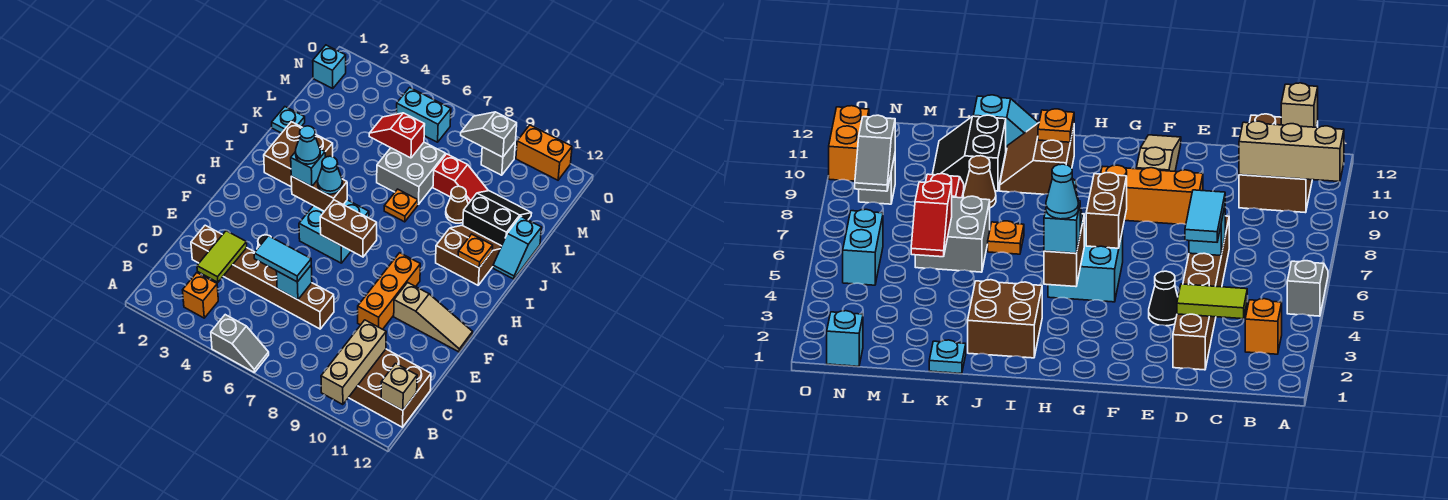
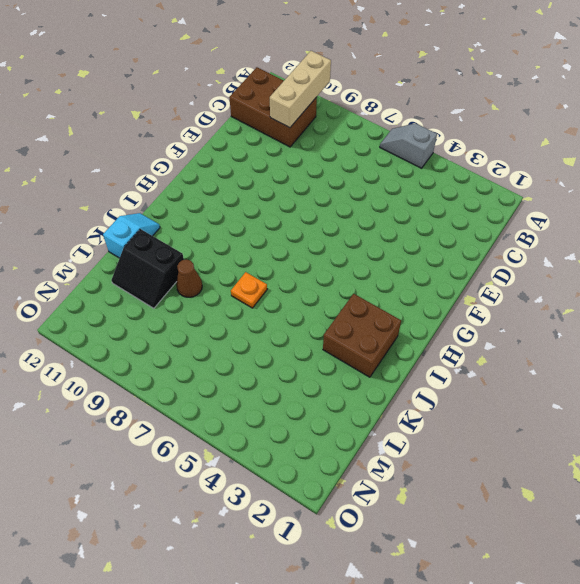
none -> orange brick B3 level 1
none -> brown brick D2:D7 level 1
none -> black cone E4 level 1
none -> orange brick E9:G9 level 1

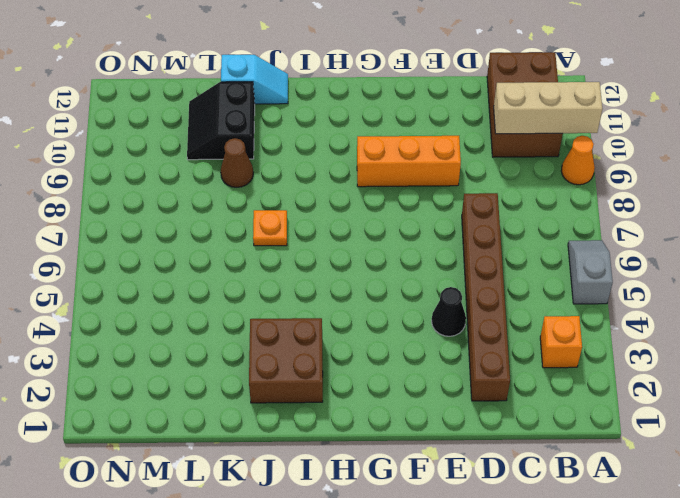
orange cone A9 level 1 -> none
none -> tan slope F10:F12 level 1 top 10
none -> cyan brick G5:H6 level 1
none -> brown slope I10:J11 level 1 top I
none -> cyan plate K1 level 1

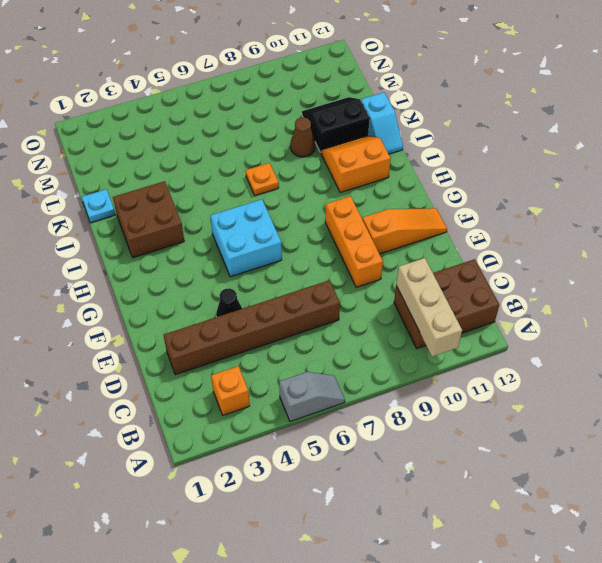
orange slope F10:F12 level 1 top 10 -> tan slope F10:F12 level 1 top 10
orange slope I10:J11 level 1 top I -> brown slope I10:J11 level 1 top I
none -> grey brick K6:L7 level 1
none -> red slope L8:L9 level 1 top 8
none -> cyan brick N1 level 1
none -> cyan brick N5:N6 level 1

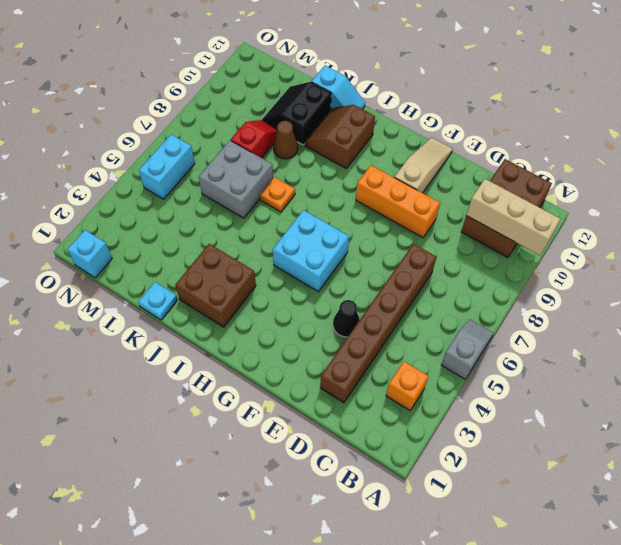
none -> grey brick N9 level 1
none -> orange brick O10:O11 level 1
none -> tan brick B12 level 2
none -> lime tile C3:D3 level 2

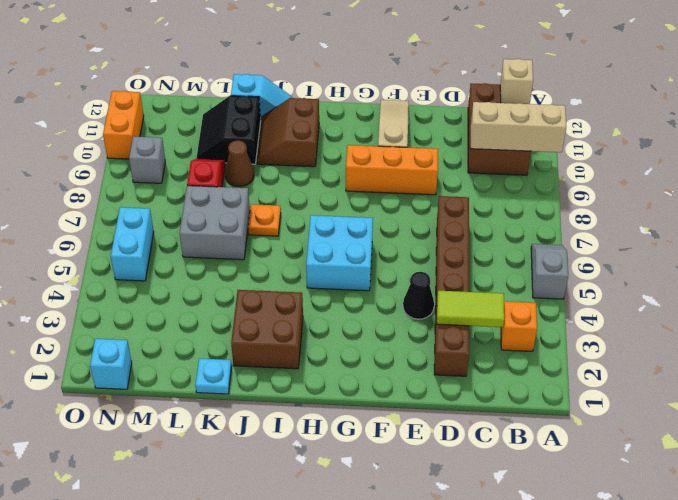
none -> cyan brick D6 level 2
none -> brown brick G6:G7 level 2
none -> brown brick H4:H5 level 2
none -> orange plate I11 level 2

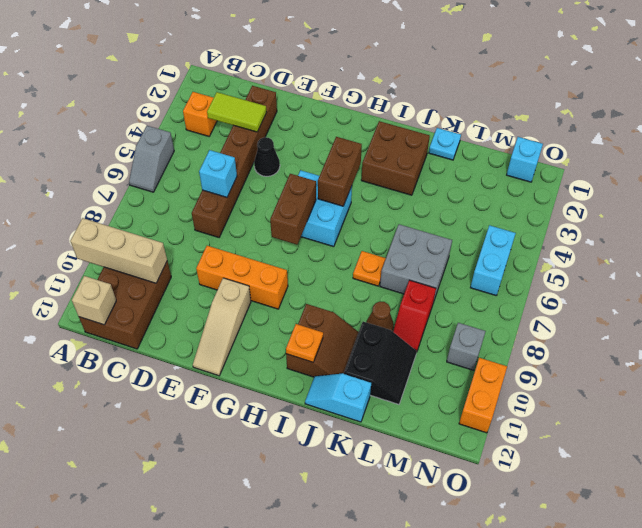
none -> red slope L5:L6 level 2 top 6
none -> grey slope N8:N9 level 2 top 9
none -> cyan tile D5:D6 level 3
none -> cyan brick H4 level 3

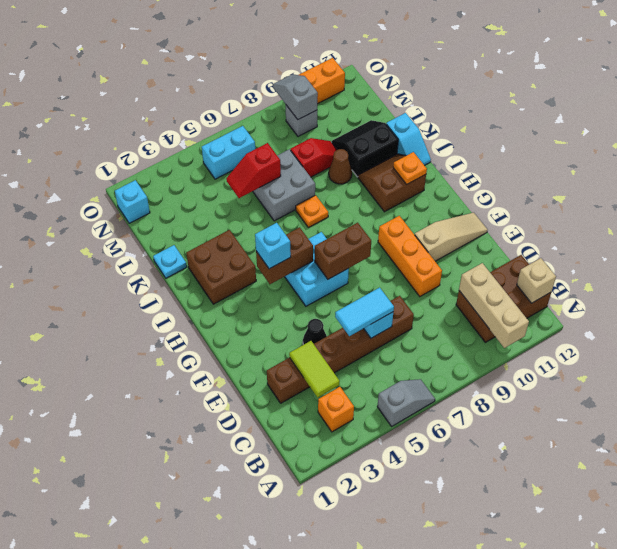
grey slope N9:O9 level 2 top N -> grey slope N8:N9 level 2 top 9
none -> cyan cone H5 level 3
none -> cyan cone H4 level 4

